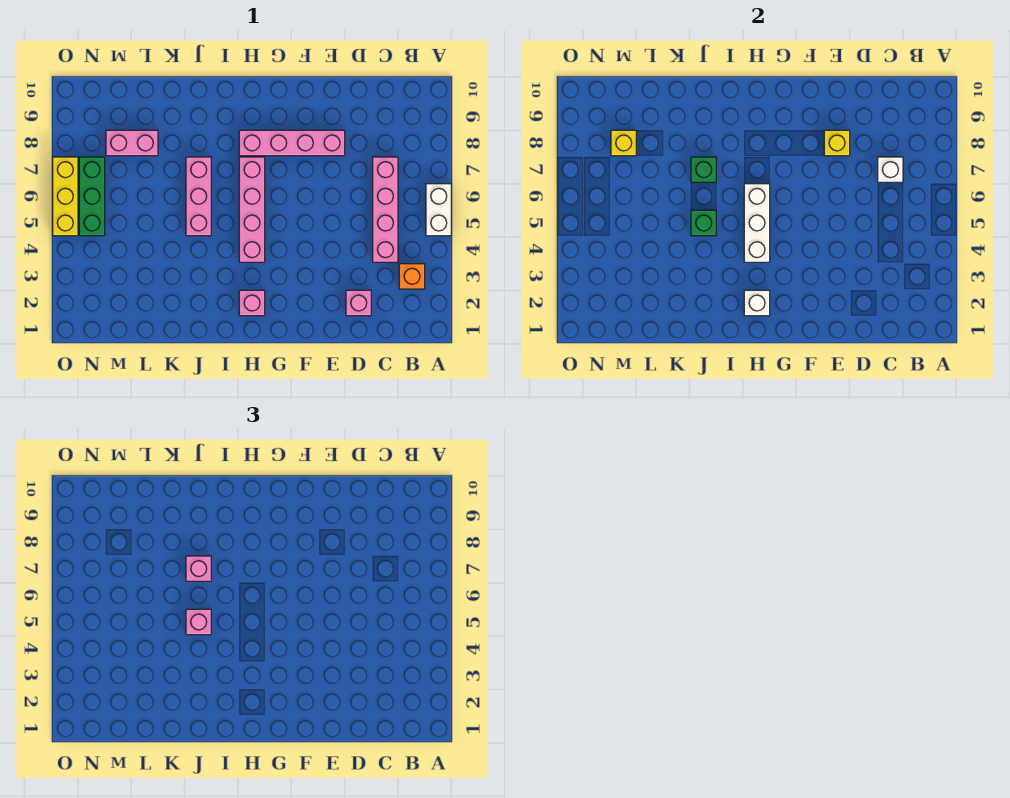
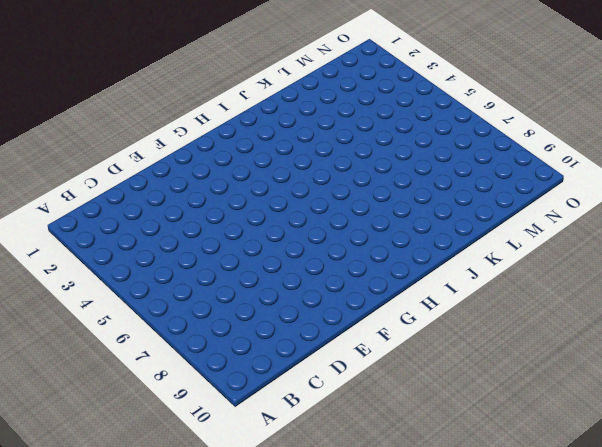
none -> white brick A5:A6 level 1
none -> orange brick B3 level 1
none -> pink brick C4:C7 level 1

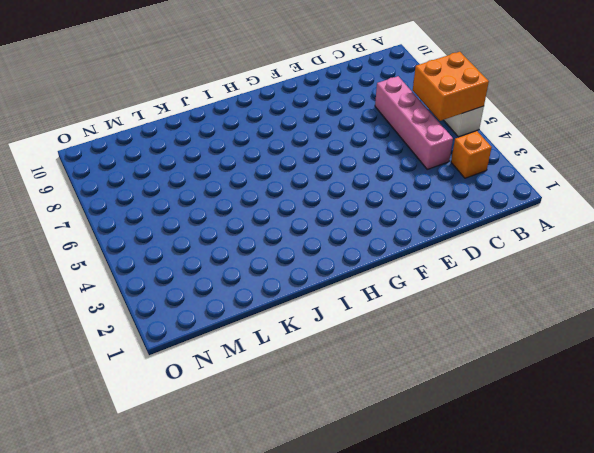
orange brick A5:B6 level 2 -> none
none -> pink brick D2 level 1
none -> pink brick E8:H8 level 1
none -> pink brick H2 level 1

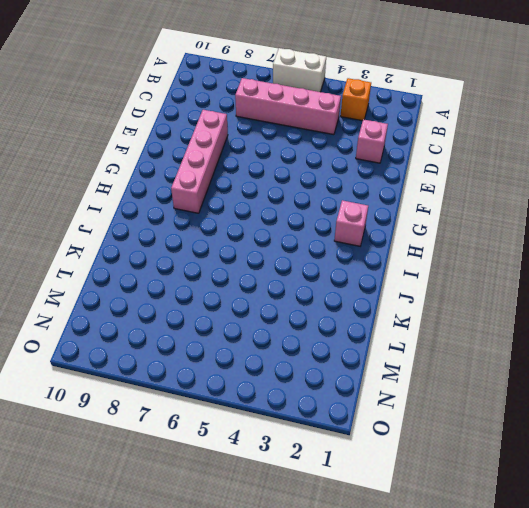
none -> pink brick H4:H7 level 1
none -> pink brick J5:J7 level 1
none -> pink brick L8:M8 level 1

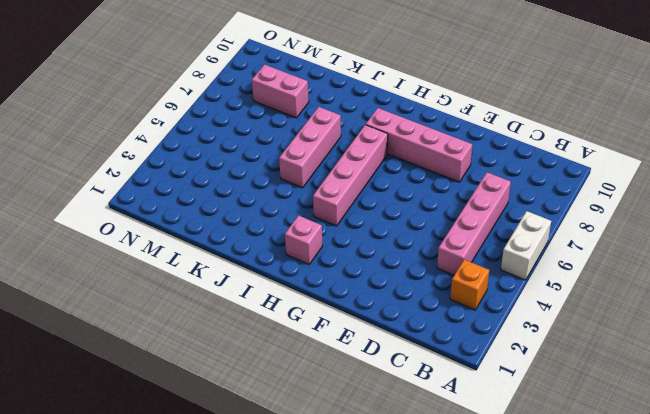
none -> pink brick D2 level 1
none -> green brick N5:N7 level 1
none -> yellow brick O5:O7 level 1

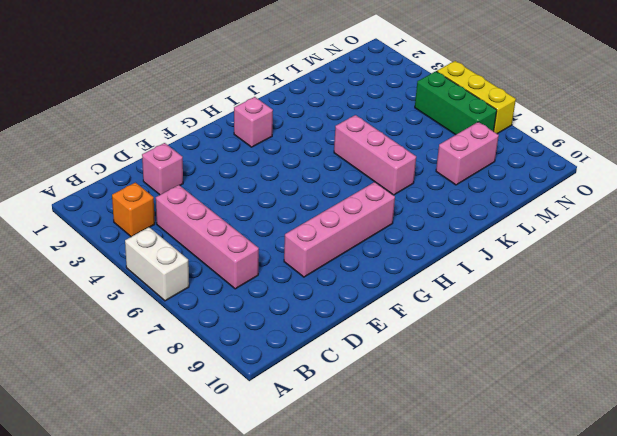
none -> pink brick H4:H7 level 1
none -> white brick C7 level 2
none -> yellow brick E8 level 2

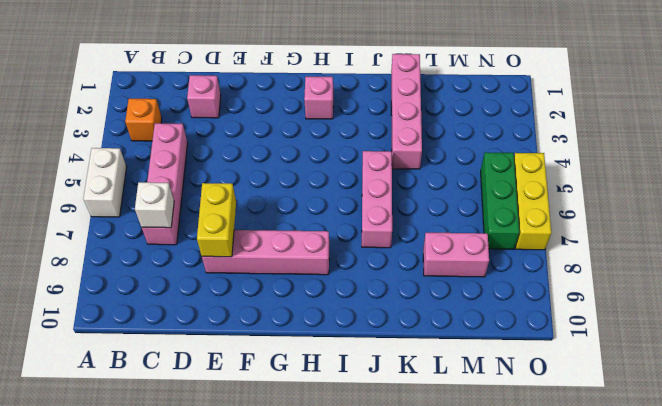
yellow brick E7:E8 level 2 -> yellow brick E8 level 2
pink brick K1:K4 level 1 -> pink brick H4:H7 level 1
none -> white brick H2 level 2
none -> white brick H4:H6 level 2
none -> green brick J5 level 2

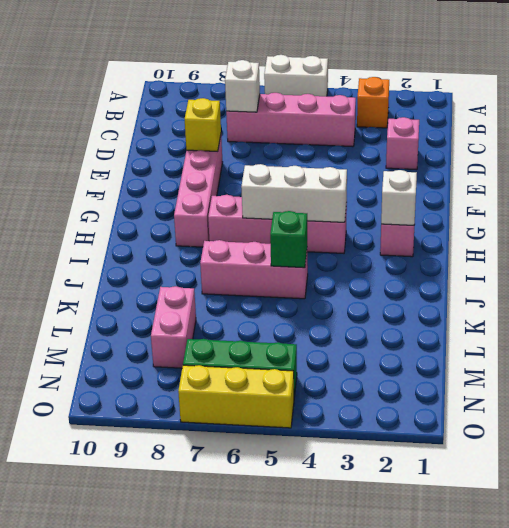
none -> green brick J7 level 2
none -> yellow brick M8 level 2
none -> pink brick J5 level 3

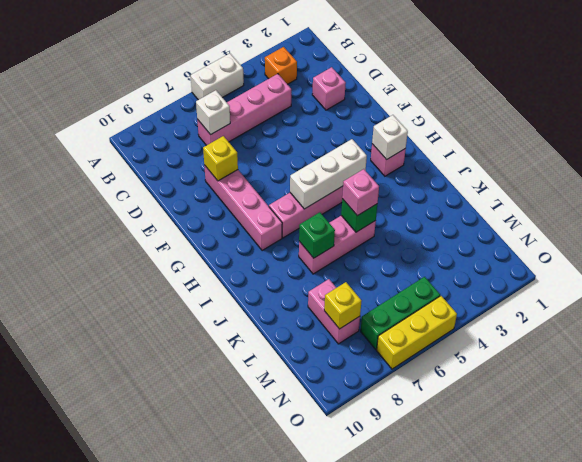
none -> pink brick J7 level 3

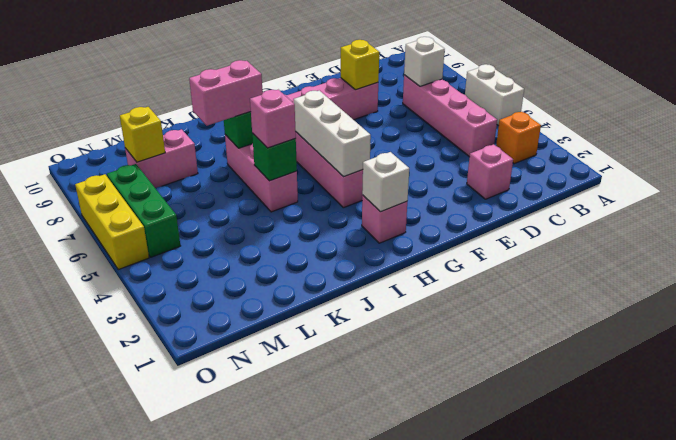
pink brick J7:K7 level 3 -> pink brick J7 level 3

